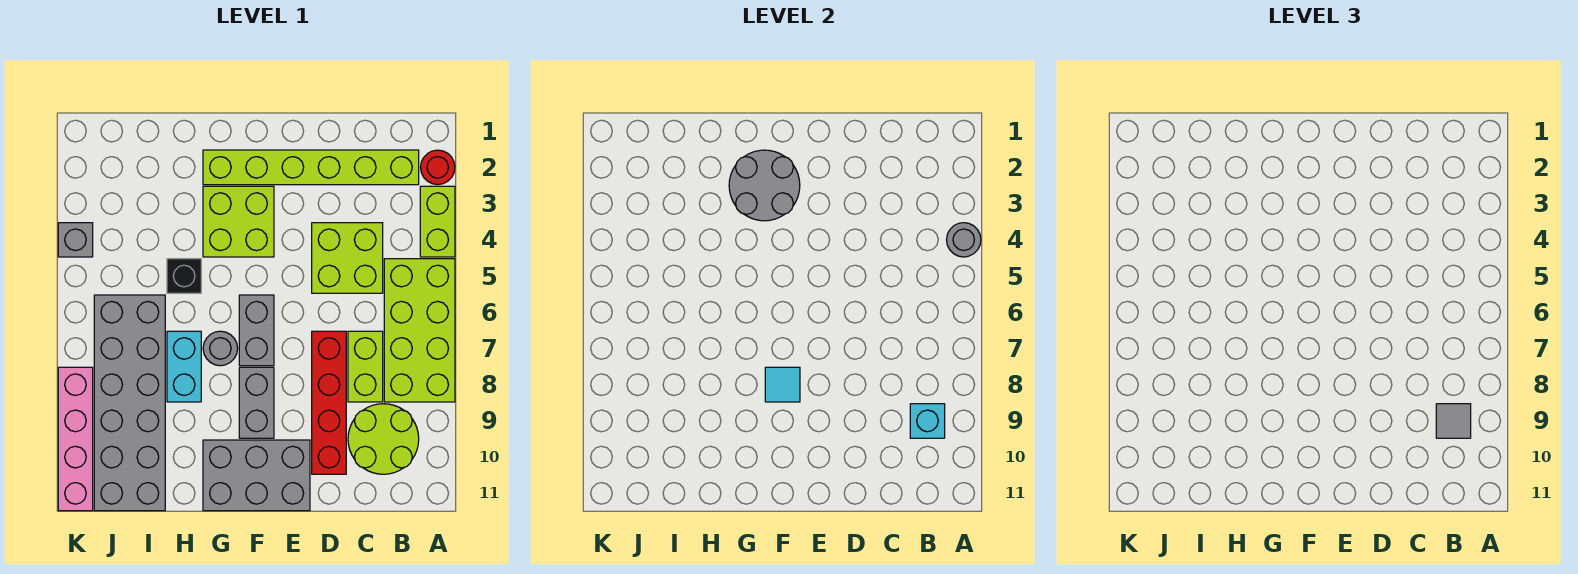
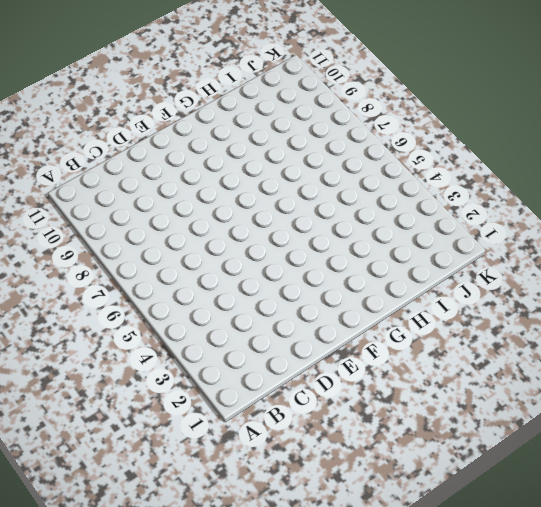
none -> red round brick A2 level 1
none -> lime brick A3:A4 level 1
none -> lime brick A5:B8 level 1

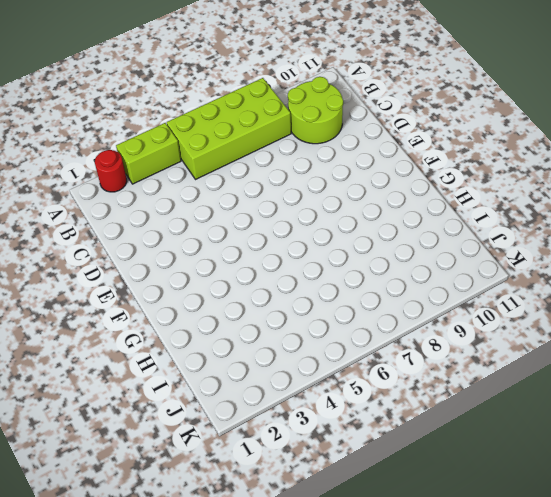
none -> lime brick B2:G2 level 1
none -> lime brick C4:D5 level 1
none -> lime brick C7:C8 level 1

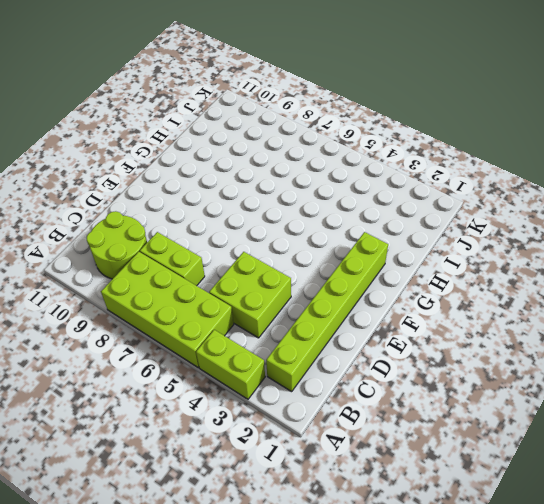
none -> red round brick A2 level 1
none -> red brick D7:D10 level 1
none -> grey brick E10:G11 level 1

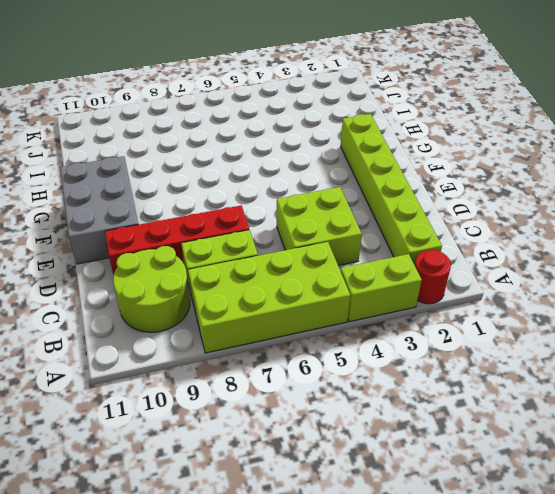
none -> lime brick F3:G4 level 1
none -> grey brick F6:F7 level 1
none -> grey brick F8:F9 level 1

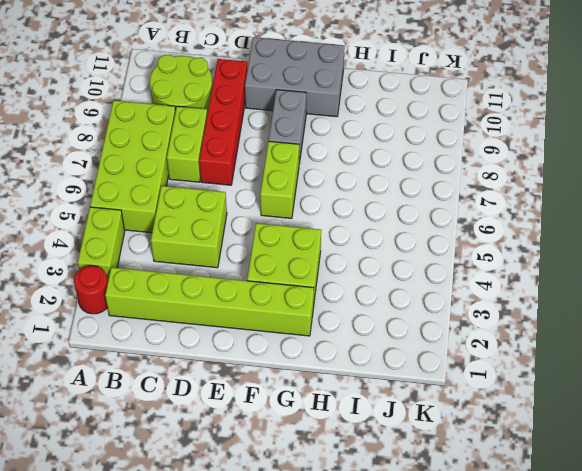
lime brick F6:F7 level 1 -> grey brick F6:F7 level 1
none -> grey round brick G7 level 1
none -> black brick H5 level 1
none -> cyan brick H7:H8 level 1

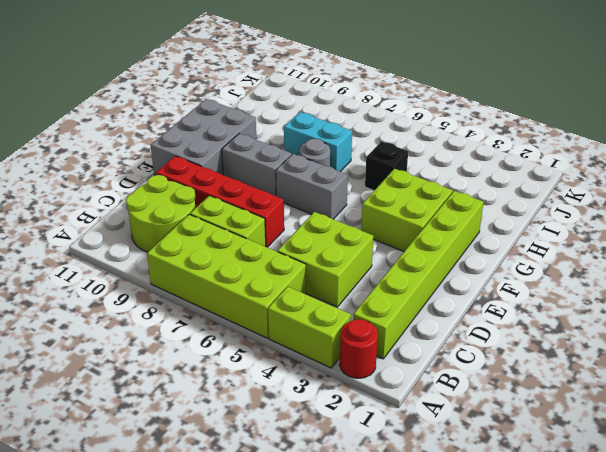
none -> grey brick I6:J11 level 1
none -> grey brick K4 level 1
none -> pink brick K8:K11 level 1

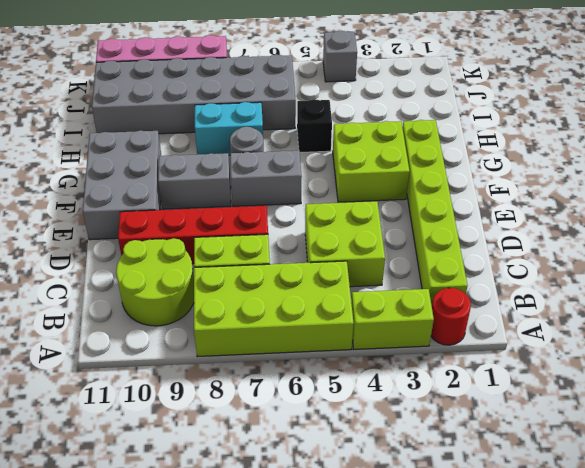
none -> grey round brick A4 level 2
none -> cyan brick B9 level 2
none -> grey round brick F2:G3 level 2

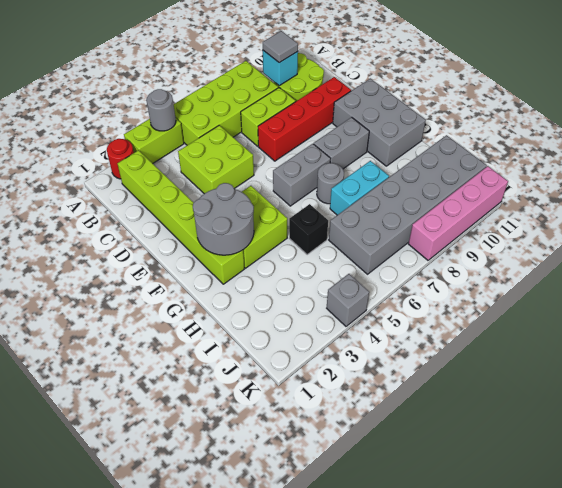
none -> cyan tile F8 level 2

